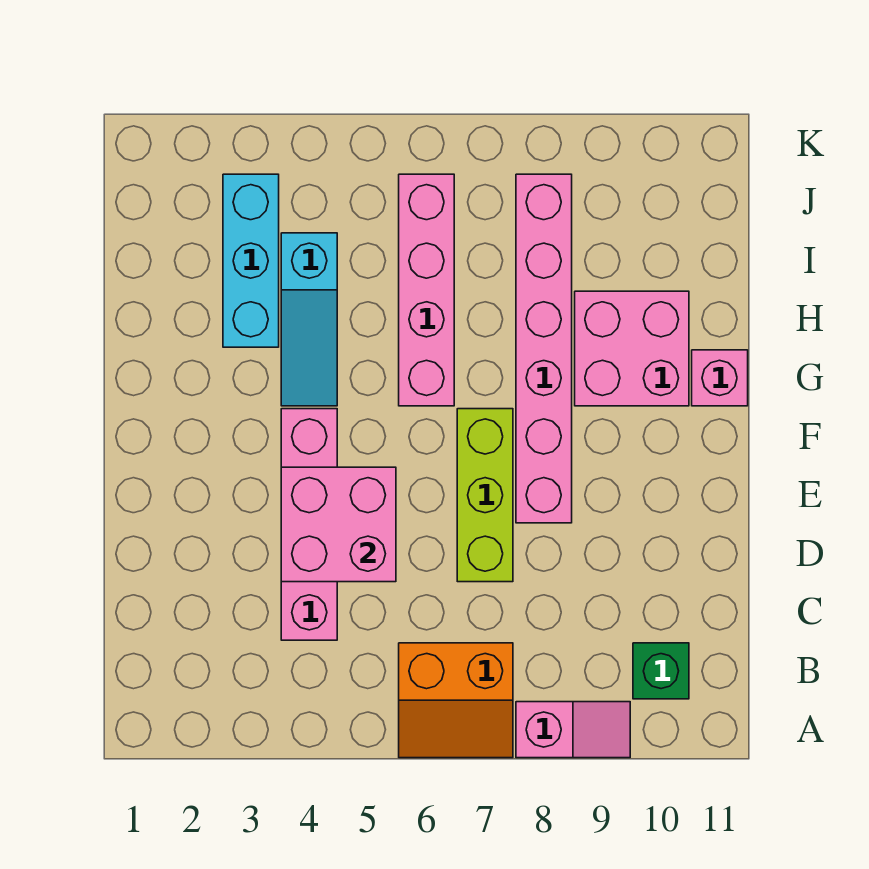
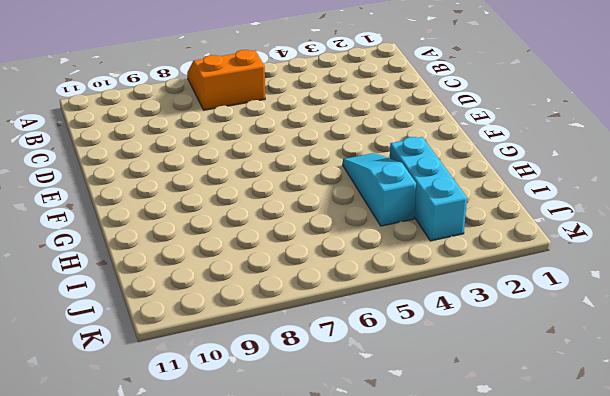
none -> pink slope A8:A9 level 1 top 8
none -> green brick B10 level 1
none -> pink brick C4:F4 level 1

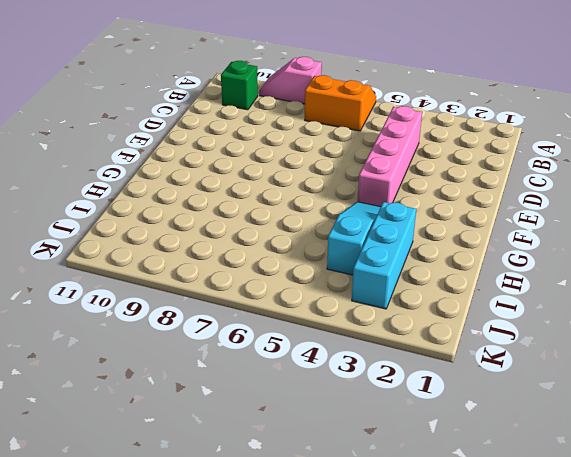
none -> lime brick D7:F7 level 1
none -> pink brick E8:J8 level 1
none -> pink brick G6:J6 level 1

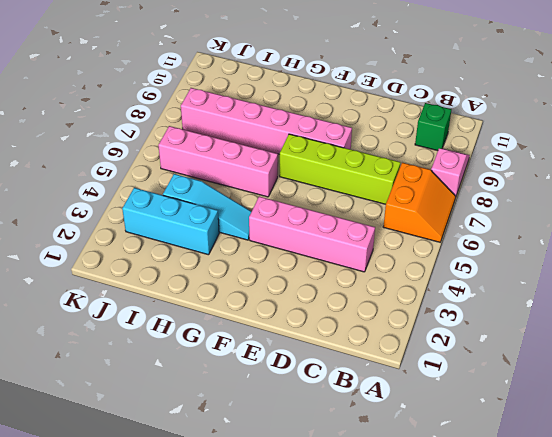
lime brick C7:F7 level 1 -> lime brick D7:F7 level 1
none -> pink brick G9:H10 level 1
none -> pink brick G11 level 1
none -> pink brick D4:E5 level 2

